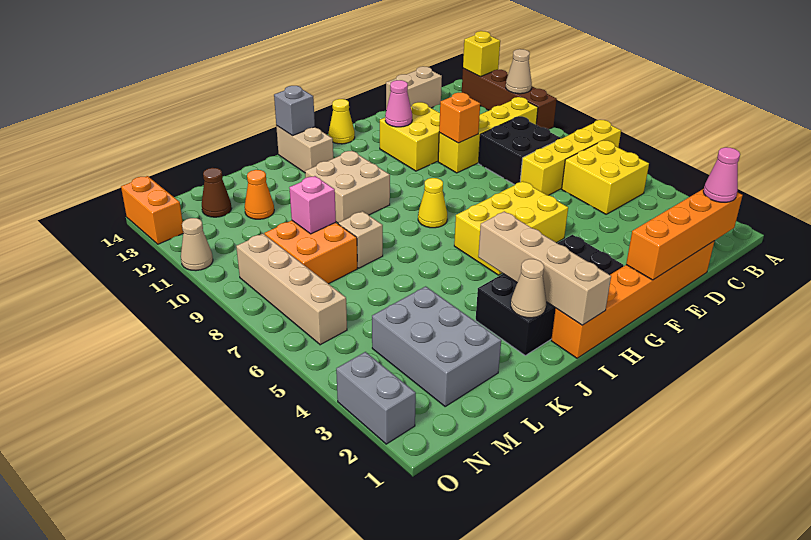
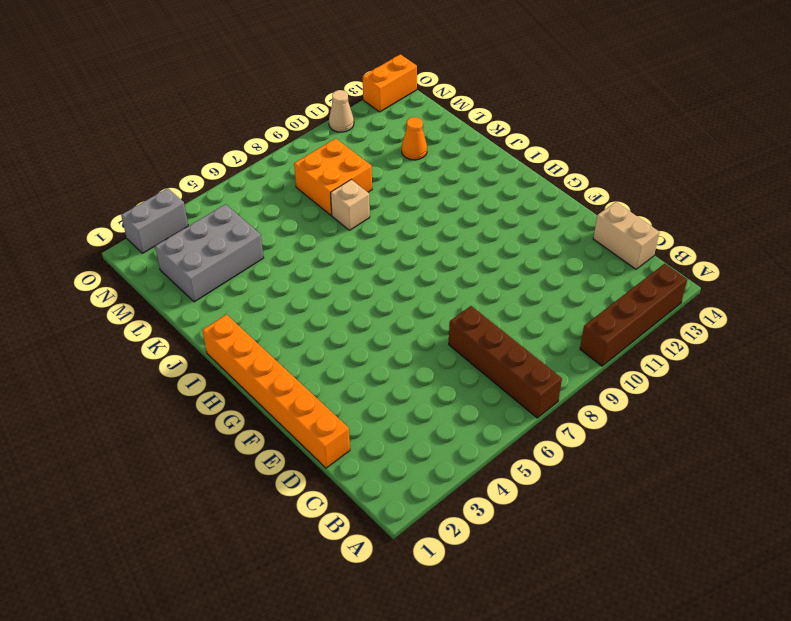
brown brick A7:D7 level 1 -> yellow brick A7:D7 level 1
none -> yellow brick B5:C6 level 1
none -> yellow brick B10:E10 level 1
none -> black brick C8:D9 level 1
none -> yellow brick E11:F12 level 1

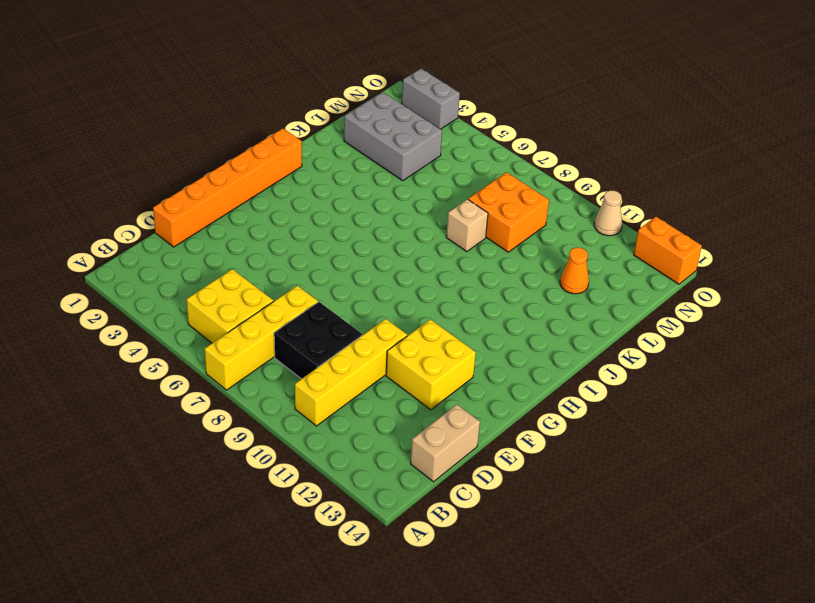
none -> brown brick A10:A13 level 1
none -> yellow brick F5:H6 level 1
none -> black brick G2:J3 level 1
none -> yellow cone G14 level 1

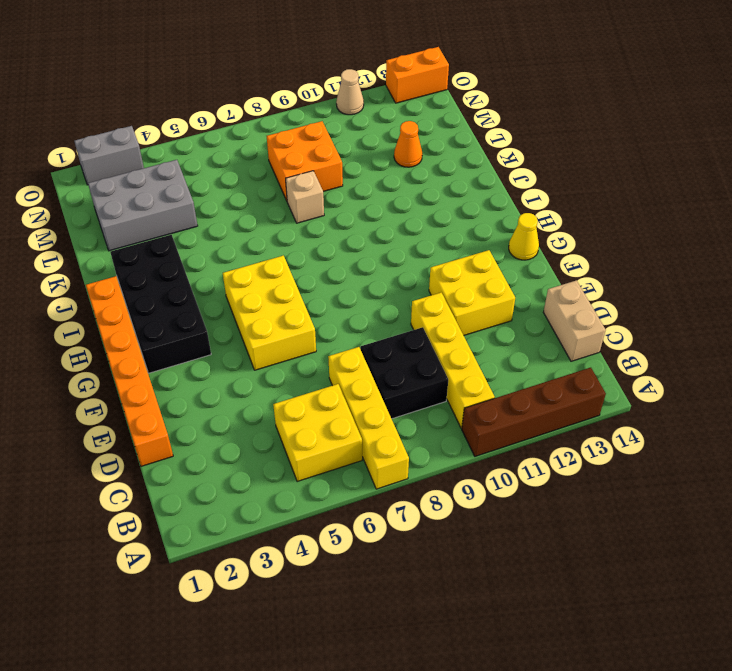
none -> yellow cone H8 level 1
none -> tan brick I10:J11 level 1
none -> tan brick I13:I14 level 1
none -> brown cone M13 level 1

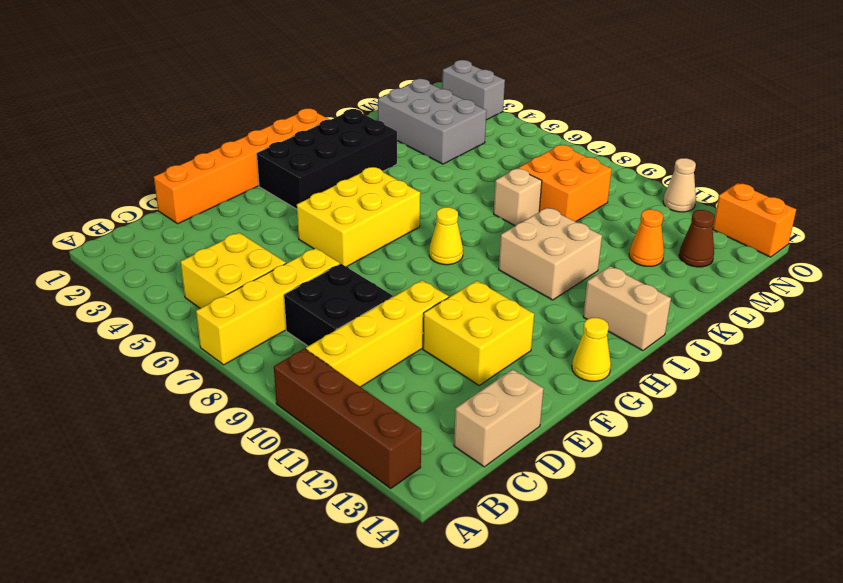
none -> tan brick N6:N9 level 1
none -> tan cone A11 level 2
none -> yellow brick A13 level 2
none -> orange brick C1:F1 level 2

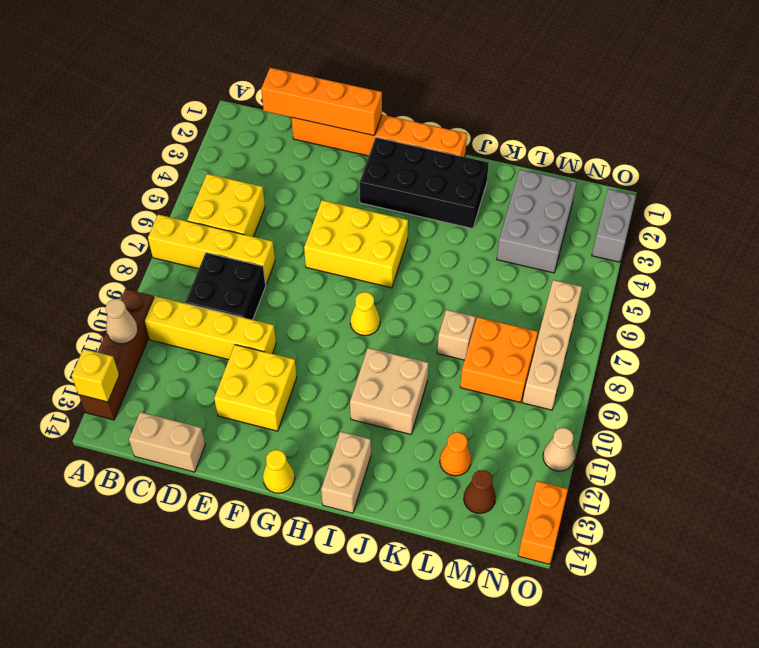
none -> orange brick E10 level 2
none -> pink cone F12 level 2
none -> tan brick I1:I4 level 2
none -> grey brick I14 level 2

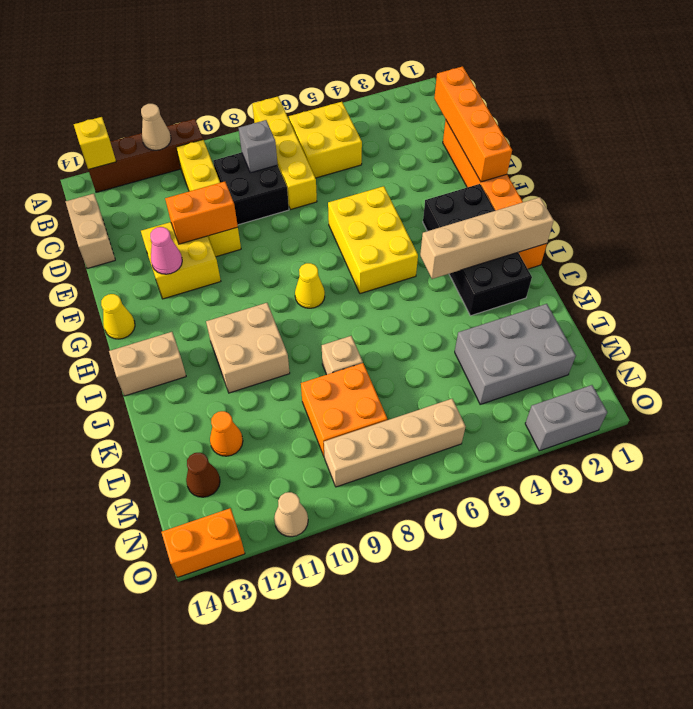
grey brick C8 level 2 -> grey brick I14 level 2
orange brick E10:E11 level 2 -> orange brick E10 level 2
none -> tan cone J2 level 2
none -> pink brick L9 level 2
none -> pink cone C1 level 3

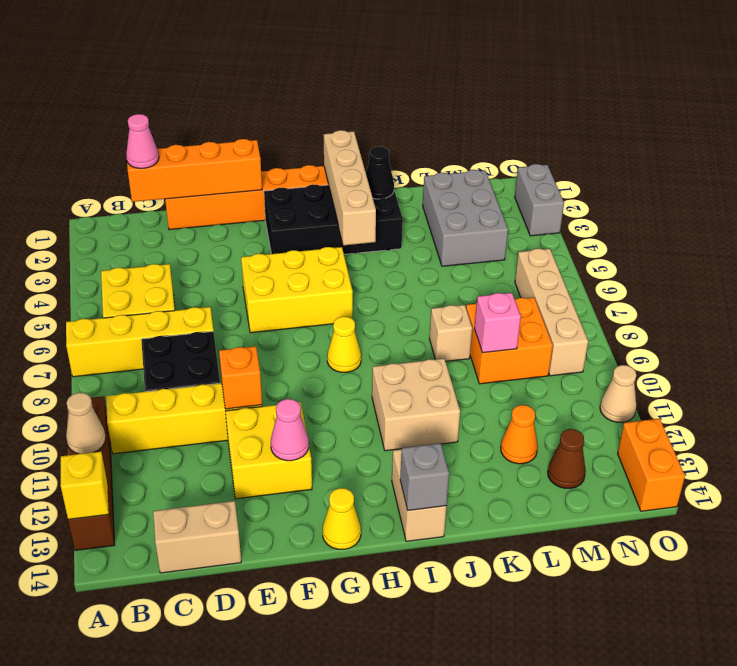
black cone J2 level 2 -> tan cone J2 level 2

